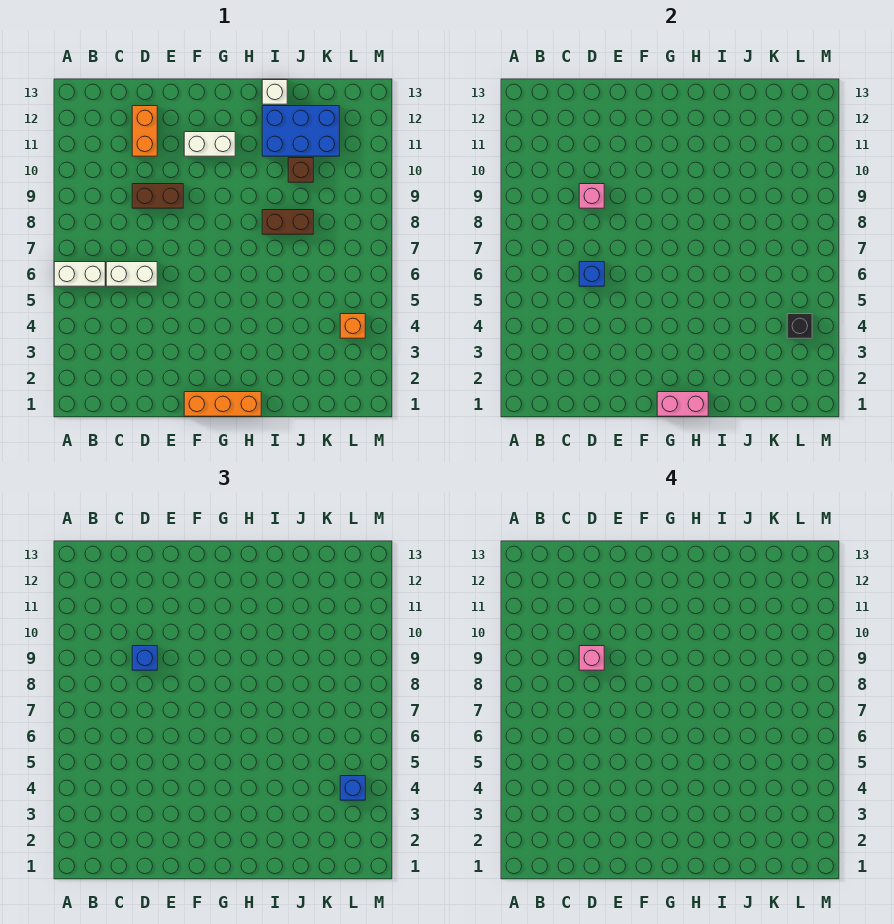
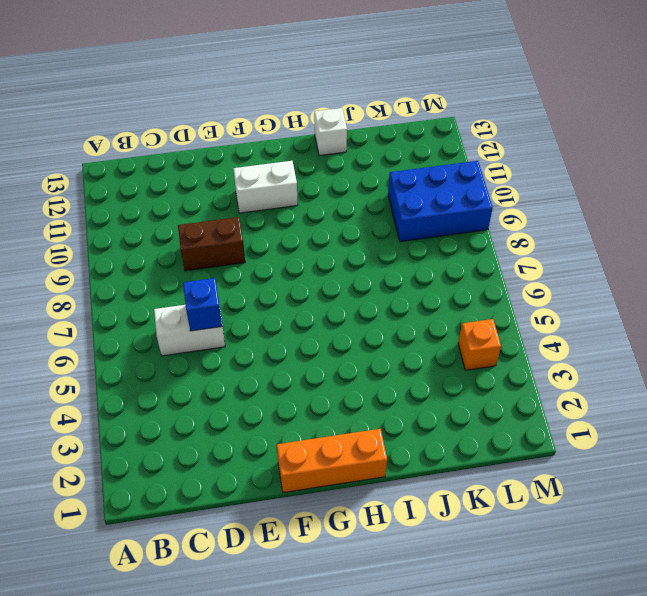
blue brick K9:M10 level 1 -> blue brick I11:K12 level 1
none -> white brick A6:B6 level 1
none -> orange brick D11:D12 level 1
none -> brown brick I8:J8 level 1

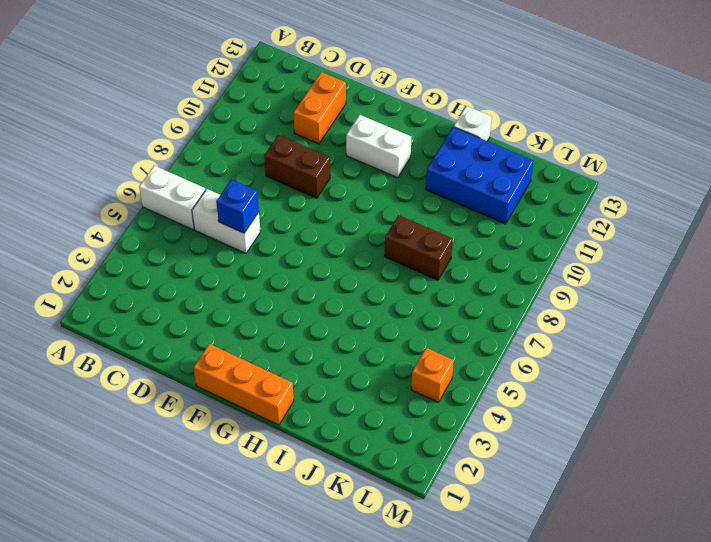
none -> brown brick J10 level 1
none -> pink brick D9 level 2
none -> pink brick G1:H1 level 2

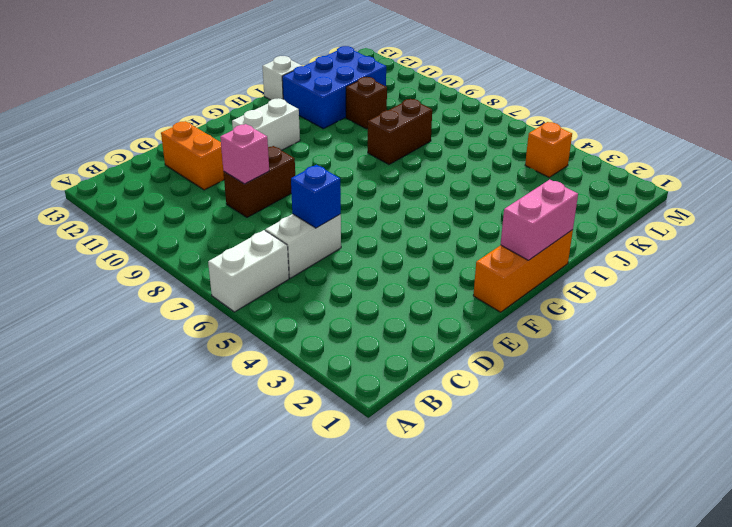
none -> black brick L4 level 2
none -> blue brick D9 level 3
none -> blue brick L4 level 3

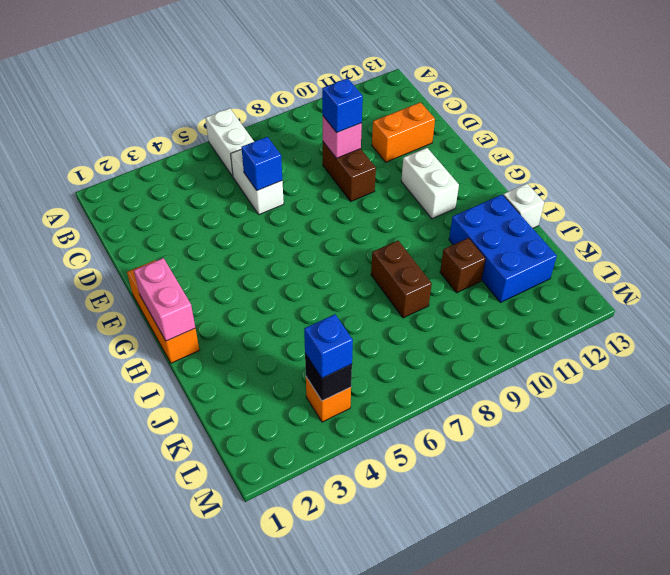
none -> pink brick D9 level 4

